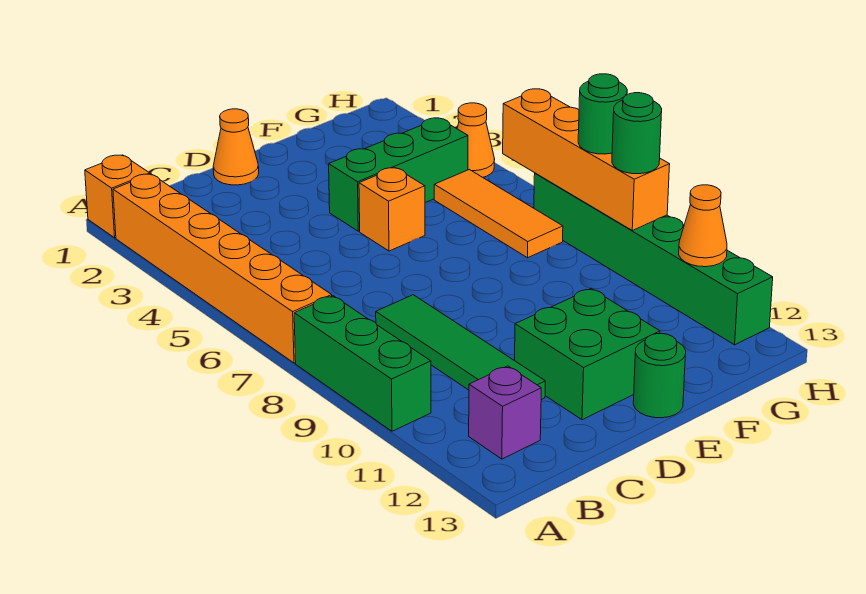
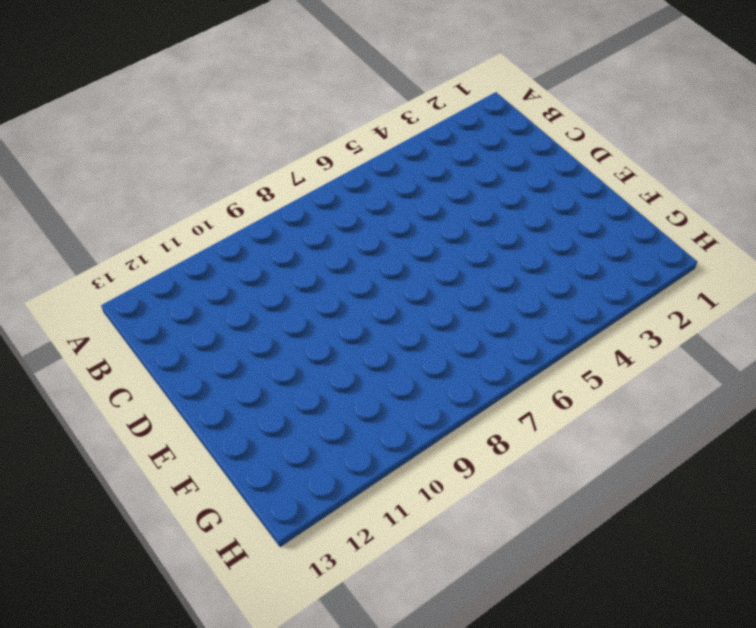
none -> orange brick A1 level 1
none -> orange brick A2:A7 level 1
none -> green brick A8:A10 level 1

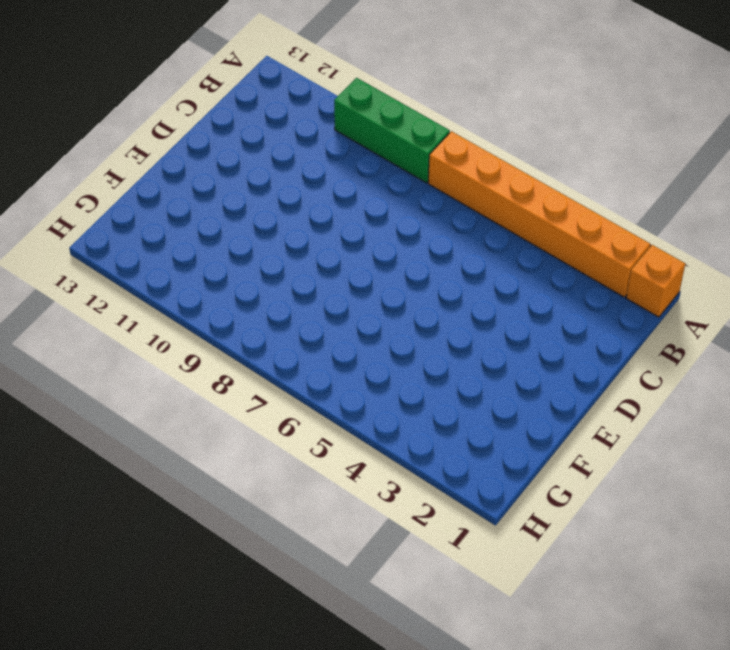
none -> purple brick B12 level 1
none -> green tile C8:C11 level 1
none -> orange cone D1 level 1

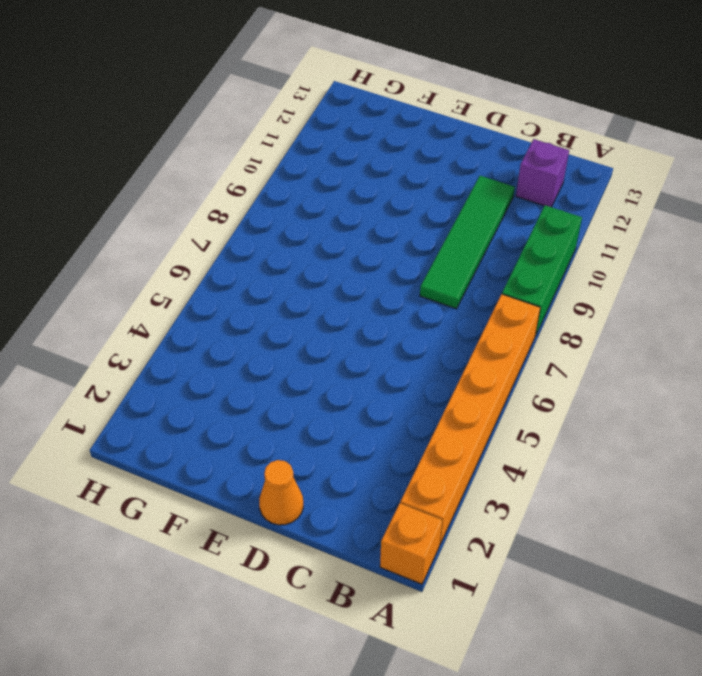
none -> green brick D11:E12 level 1
none -> green brick E4:G4 level 1
none -> orange brick E5 level 1

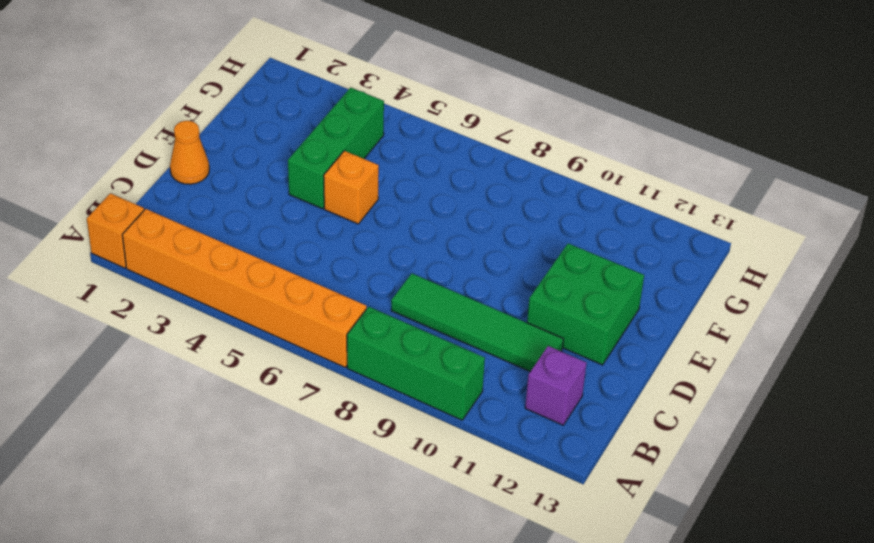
none -> green round brick E13 level 1
none -> orange tile G5:G7 level 1
none -> orange cone H4 level 1

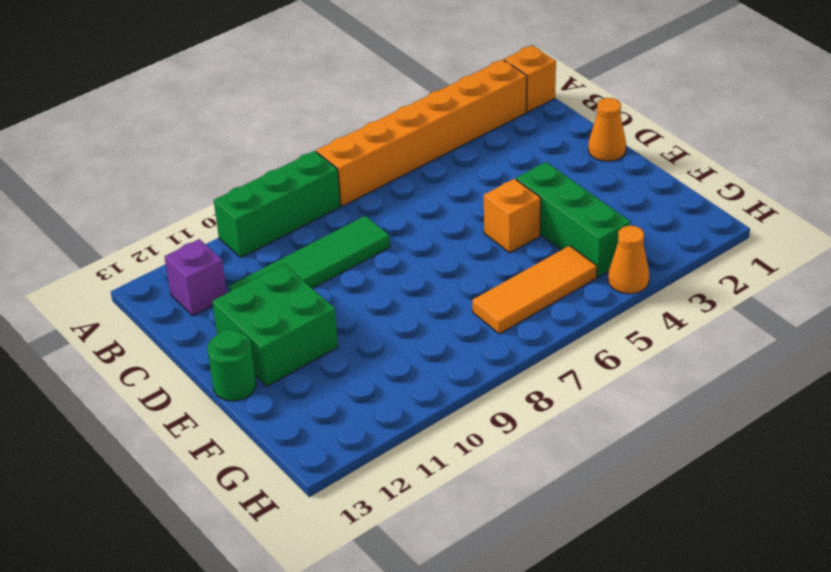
none -> green brick H7:H12 level 1
none -> orange brick H6:H9 level 2
none -> orange cone H11 level 2

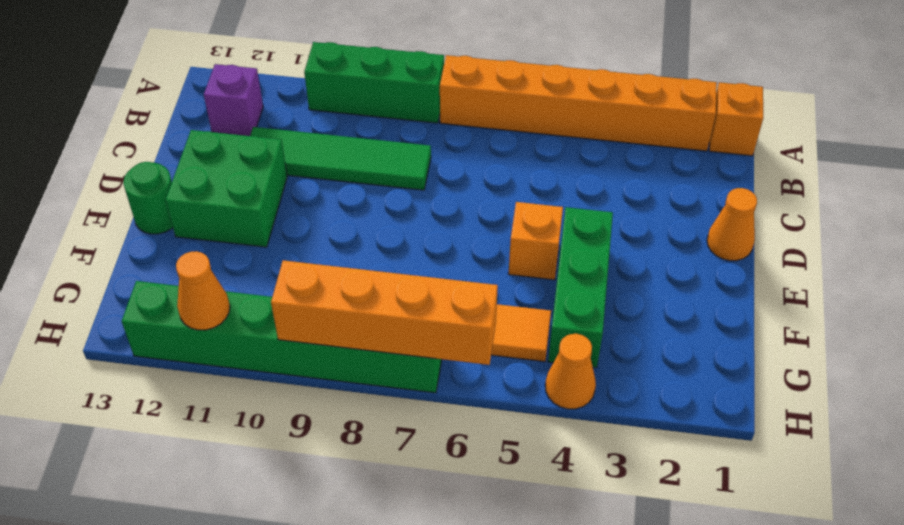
none -> green round brick H8 level 3
none -> green round brick H9 level 3

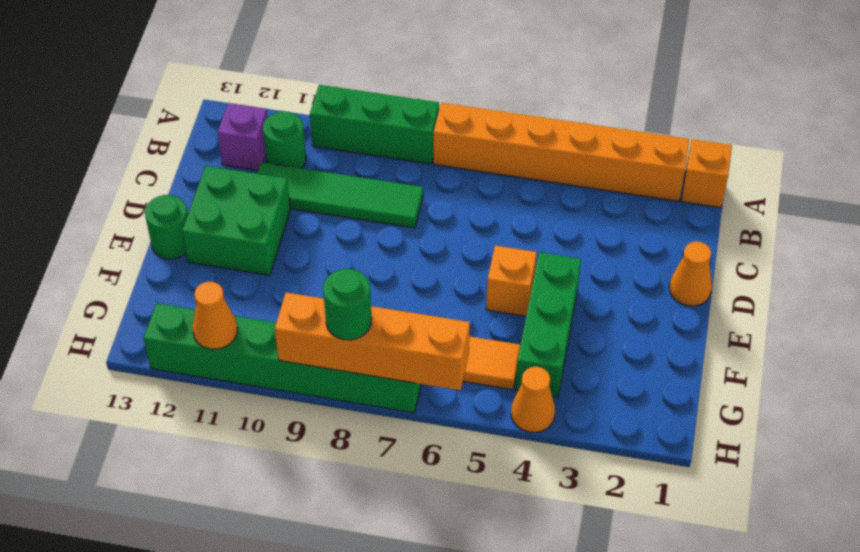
green round brick B11 level 1 -> green round brick H9 level 3

